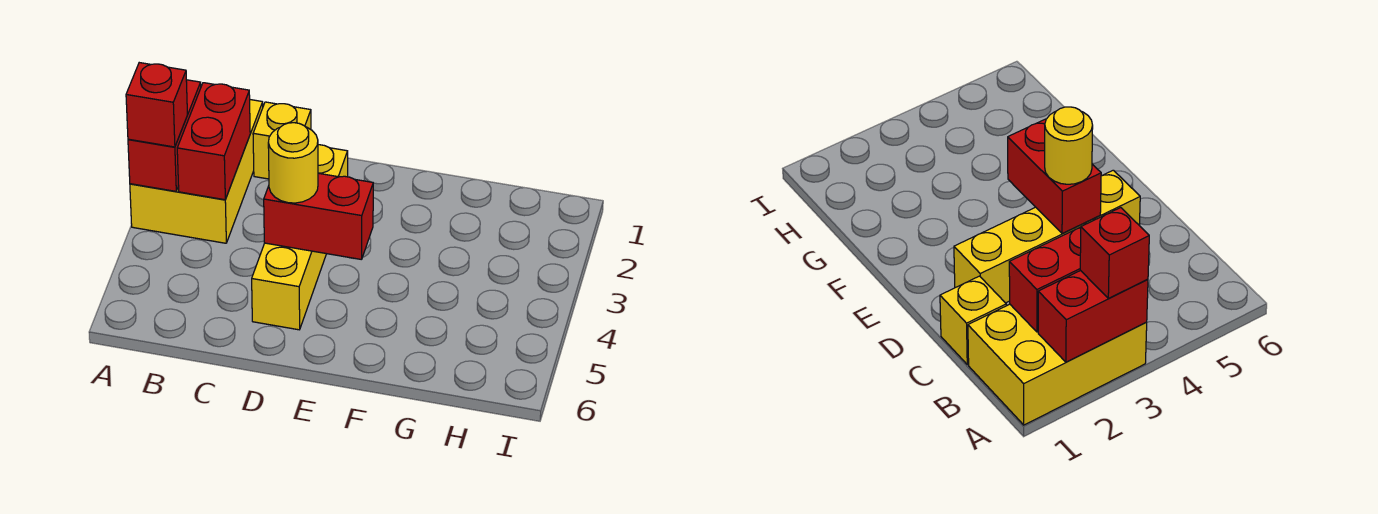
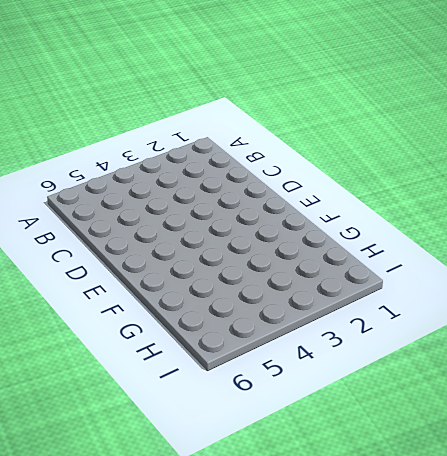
none -> yellow brick A1:B3 level 1
none -> yellow brick C1 level 1

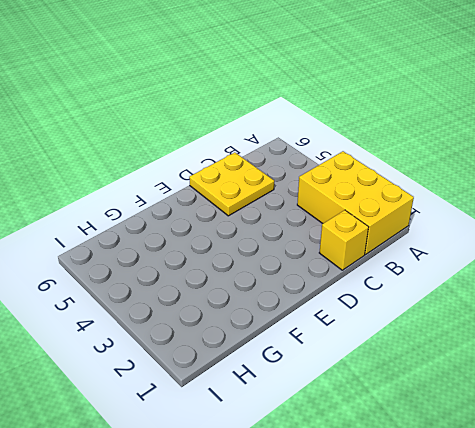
yellow plate C5:D6 level 1 -> yellow brick D2:D5 level 1
none -> red brick A2:A3 level 2
none -> red brick B2:B3 level 2

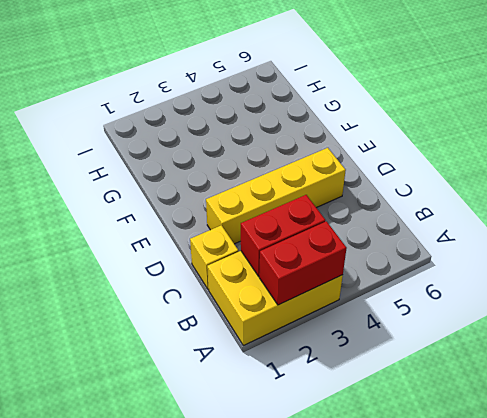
none -> red brick D4:E4 level 2
none -> red brick A3 level 3

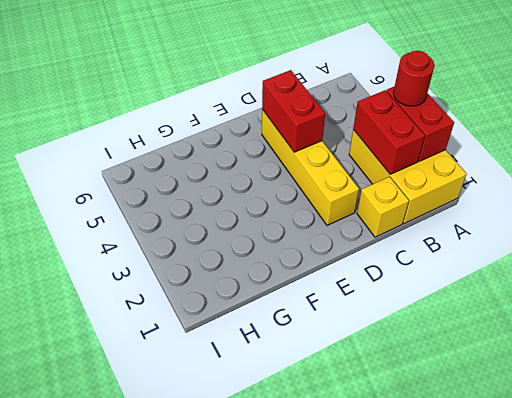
red round brick A3 level 3 -> red brick A3 level 3
red brick D4:D5 level 2 -> red brick D4:E4 level 2
none -> yellow round brick D4 level 3

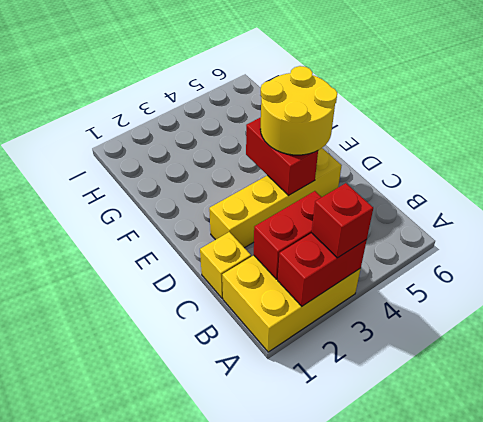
yellow round brick D4:E5 level 3 -> yellow round brick D4 level 3

